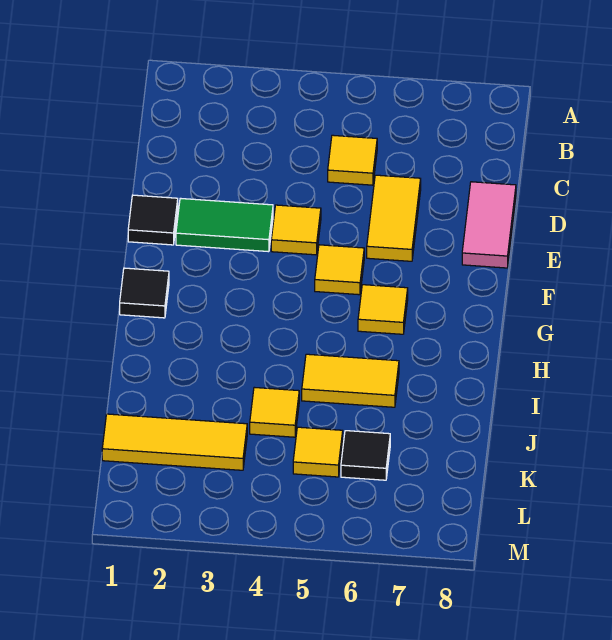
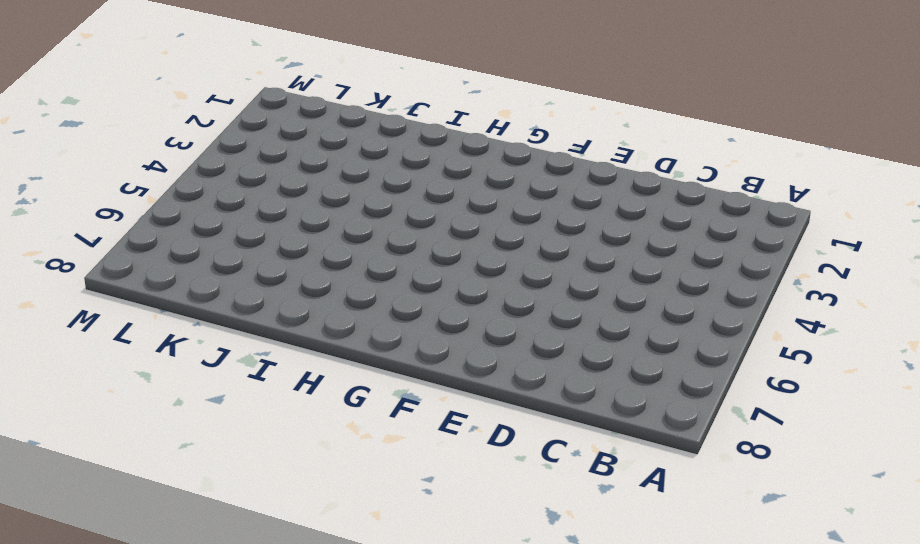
none -> yellow tile C5 level 1
none -> yellow tile D6:E6 level 1
none -> pink tile D8:E8 level 1

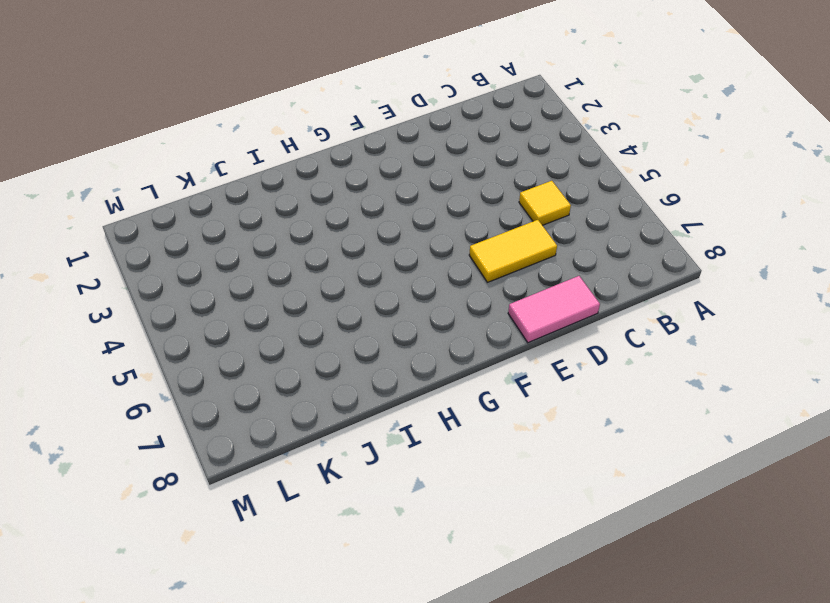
none -> black tile E1 level 1
none -> green tile E2:E3 level 1
none -> yellow tile E4 level 1

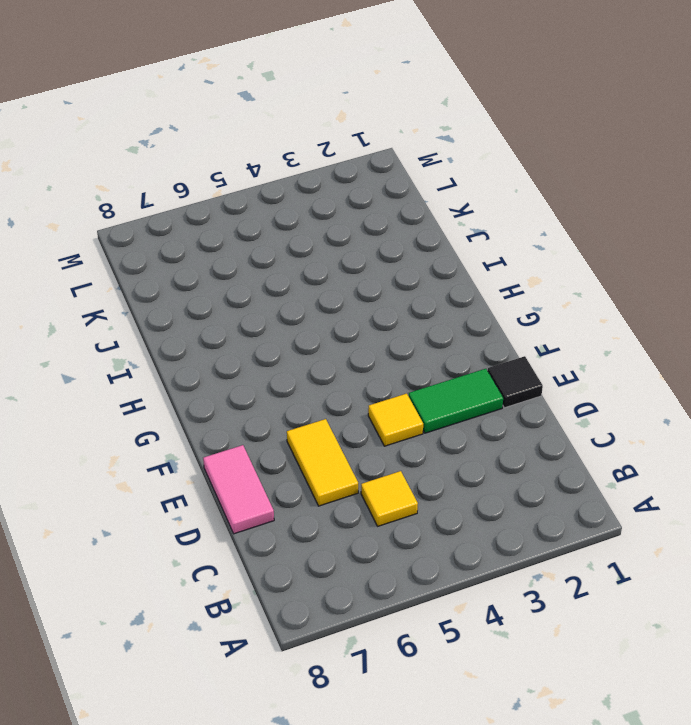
none -> yellow tile F5 level 1
none -> black tile G1 level 1
none -> yellow tile G6 level 1

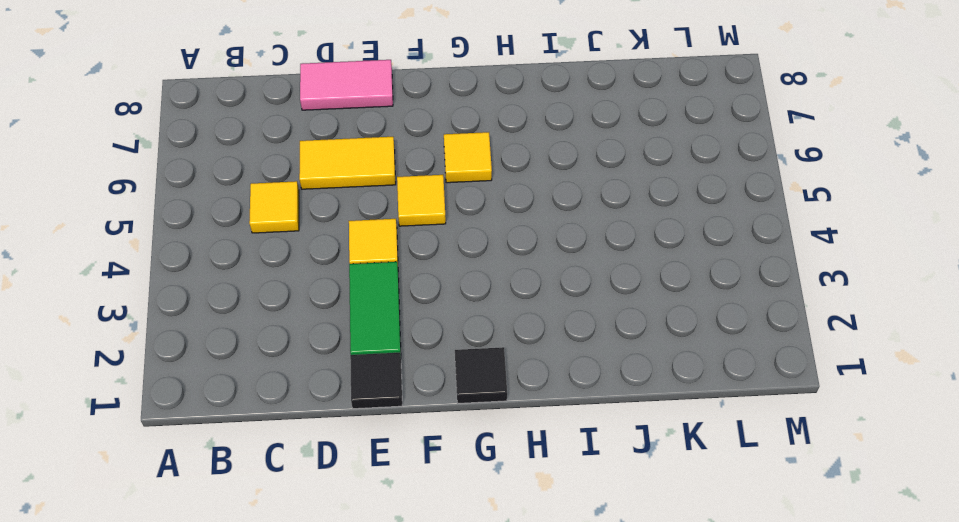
none -> yellow tile I5:I6 level 1
none -> yellow tile J4 level 1
none -> yellow tile K1:K3 level 1

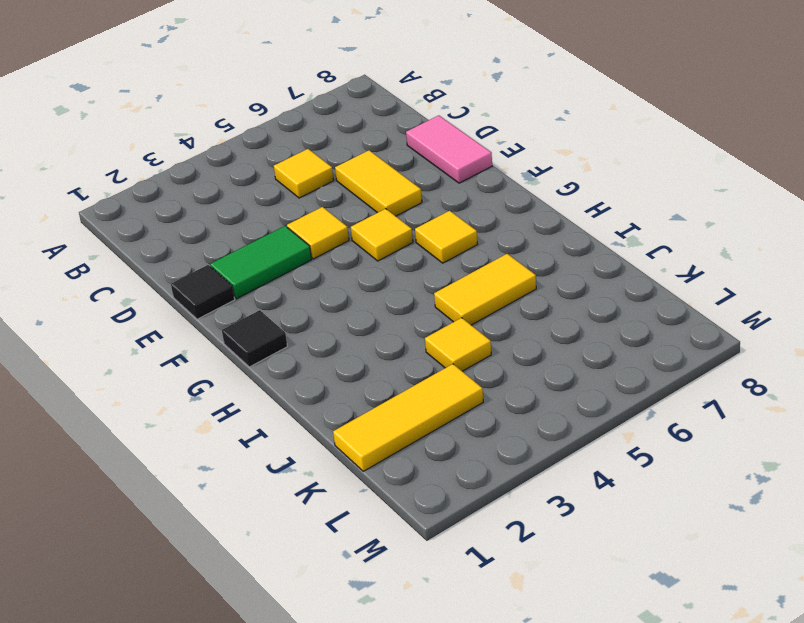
none -> yellow tile K5 level 1
none -> black tile K6 level 1

